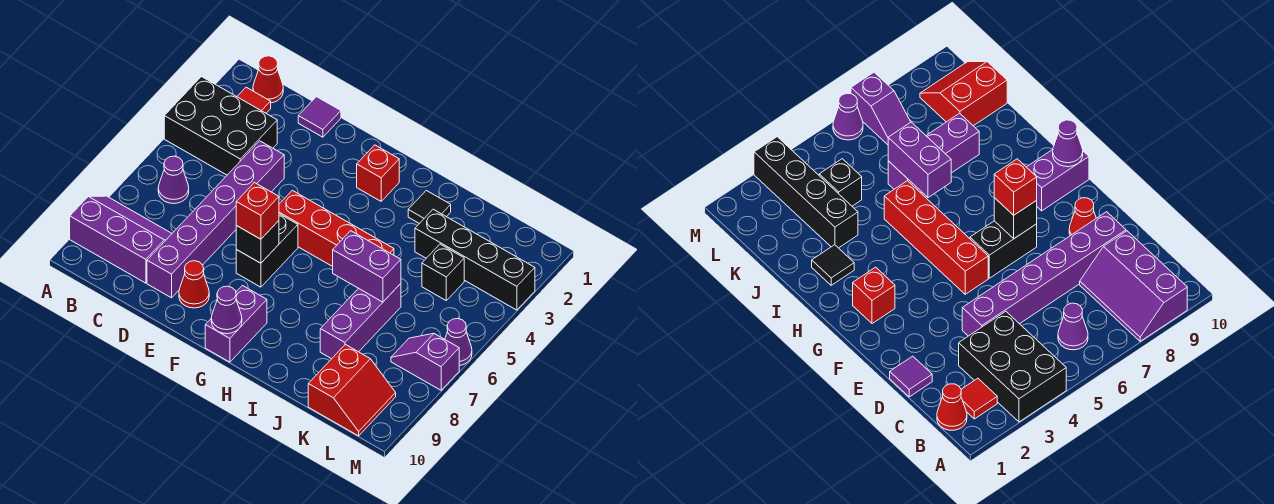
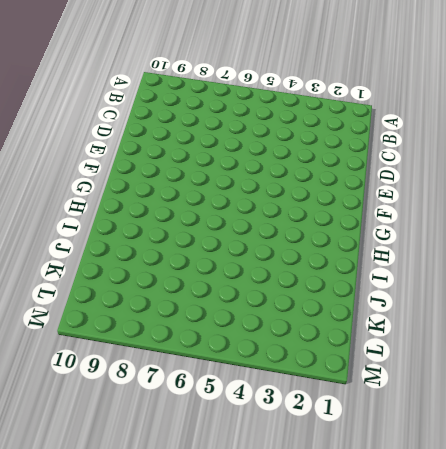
none -> black brick A3:C4 level 1
none -> purple slope A8:C9 level 1 top 9
none -> red cone B1 level 1

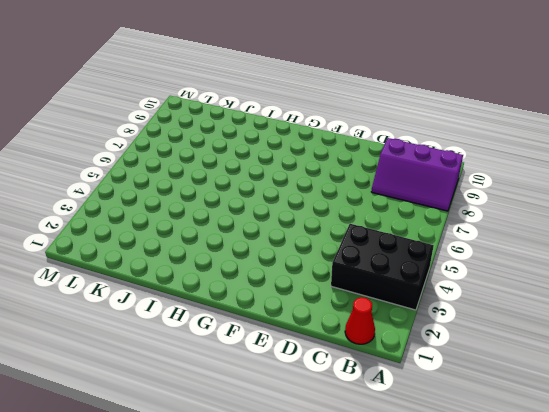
none -> red tile B2 level 1
none -> purple cone B6 level 1
none -> purple tile D1 level 1

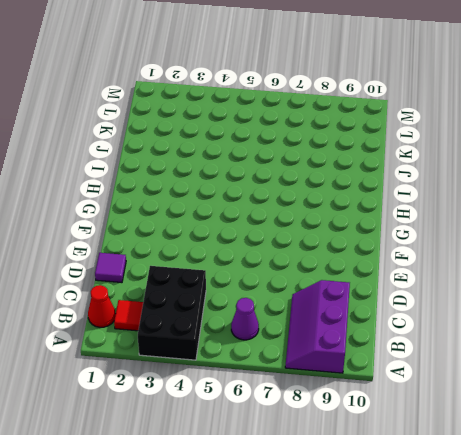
none -> purple brick D4:D9 level 1
none -> red cone E9 level 1
none -> red brick F5:I5 level 1

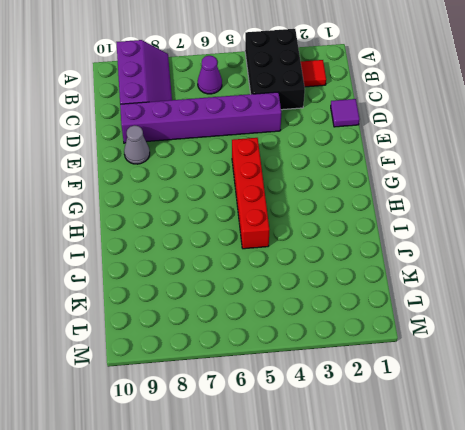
grey cone E9 level 1 -> red cone E9 level 1
none -> red cone B1 level 1
none -> black brick F6:F7 level 1
none -> red brick G2 level 1

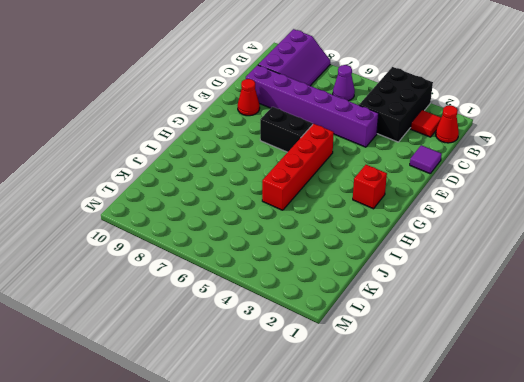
none -> purple brick G9:G10 level 1
none -> black tile I2 level 1
none -> black brick J3:M3 level 1

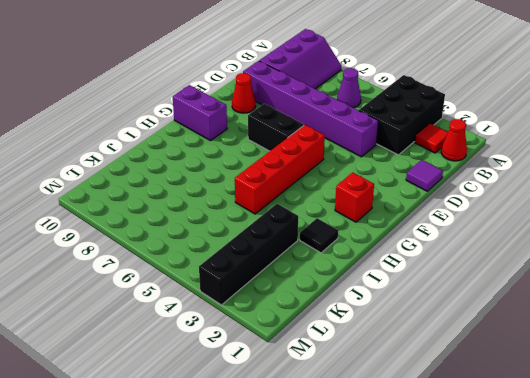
none -> purple brick J6:J8 level 1
none -> black brick K4 level 1
none -> red slope K9:L10 level 1 top K

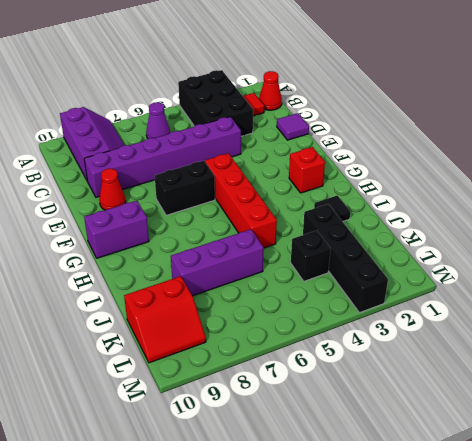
none -> purple slope L7:M7 level 1 top M
none -> purple cone M6 level 1
none -> black brick F7 level 2

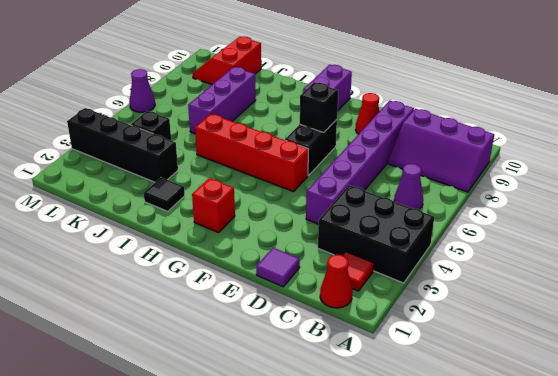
none -> purple slope L7:M7 level 1 top M
none -> purple cone G10 level 2
none -> purple brick I6:J6 level 2

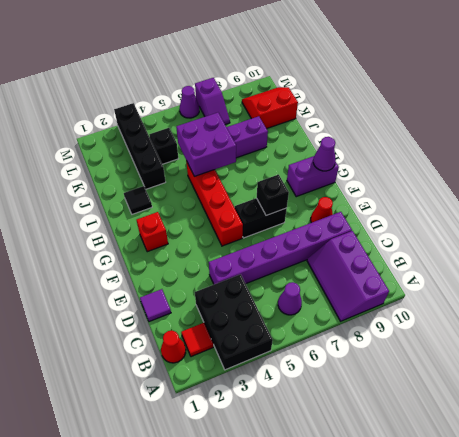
purple brick I5:J6 level 2 -> purple brick I6:J6 level 2
none -> red brick F7 level 3

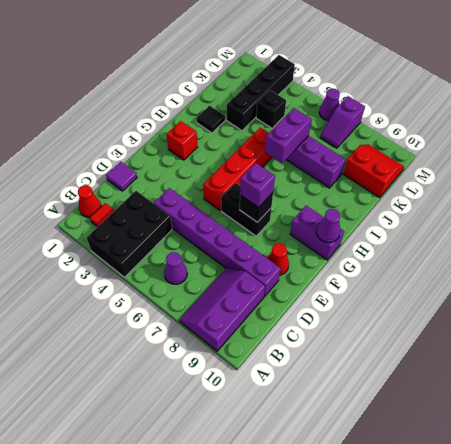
purple brick F7 level 3 -> red brick F7 level 3

